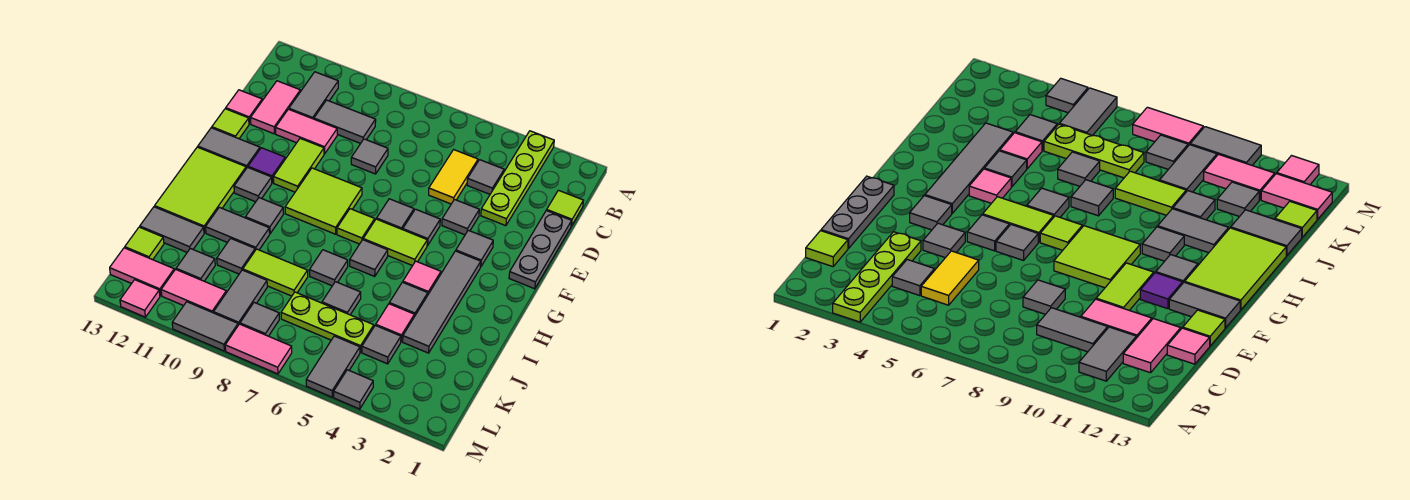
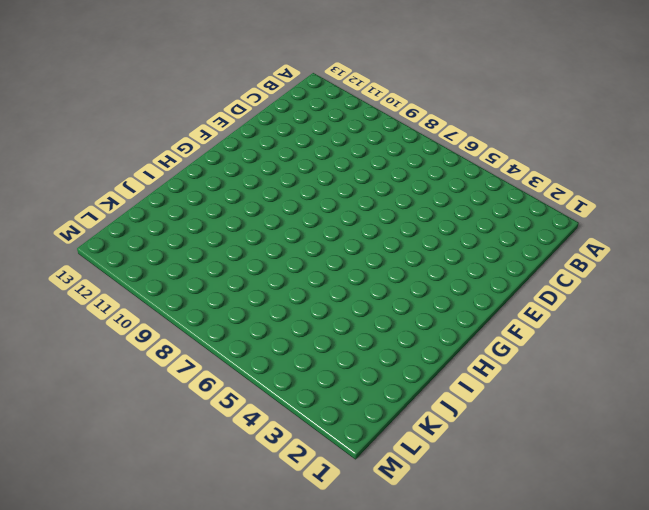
none -> lime plate A3:D3 level 1
none -> grey tile B11:C11 level 1
none -> lime tile C1 level 1
none -> grey tile C4 level 1

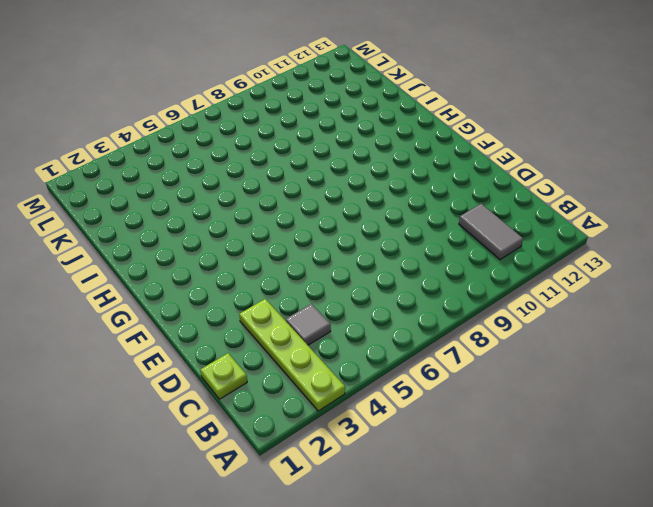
lime plate C1 level 1 -> lime tile C1 level 1
none -> yellow tile C5:D5 level 1
none -> grey tile C9:C10 level 1
none -> pink tile C12:D12 level 1
none -> grey plate D1:F1 level 1

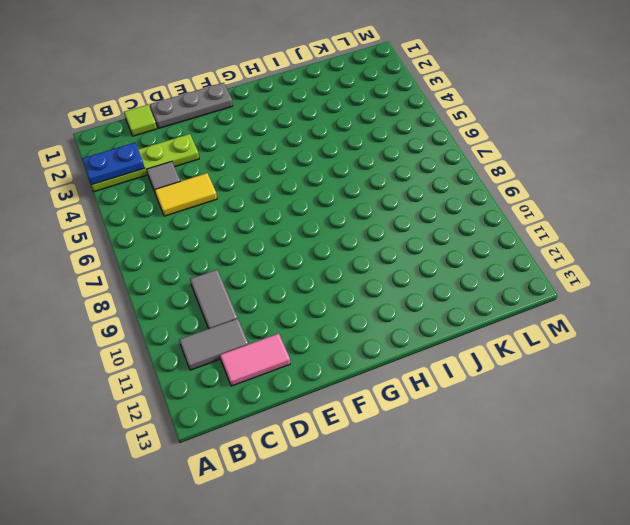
blue plate A3:B3 level 2 -> none
none -> grey tile D8 level 1
none -> pink tile D10:D11 level 1
none -> pink tile D13 level 1
none -> grey tile E4 level 1

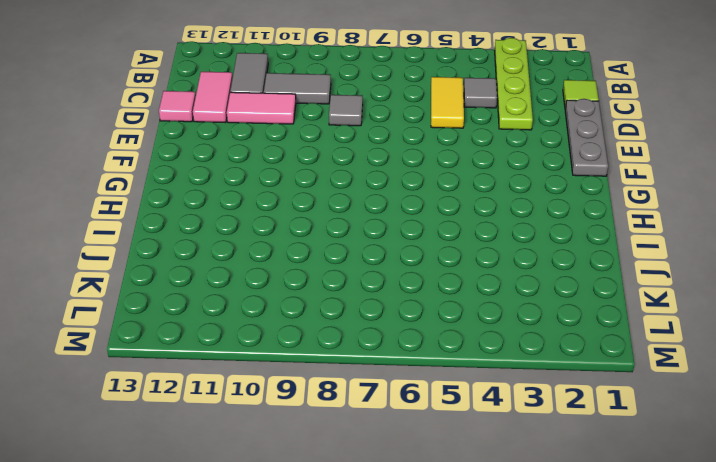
none -> grey tile E4 level 1
none -> lime tile E10:F10 level 1
none -> lime tile E13 level 1
none -> grey tile F3 level 1

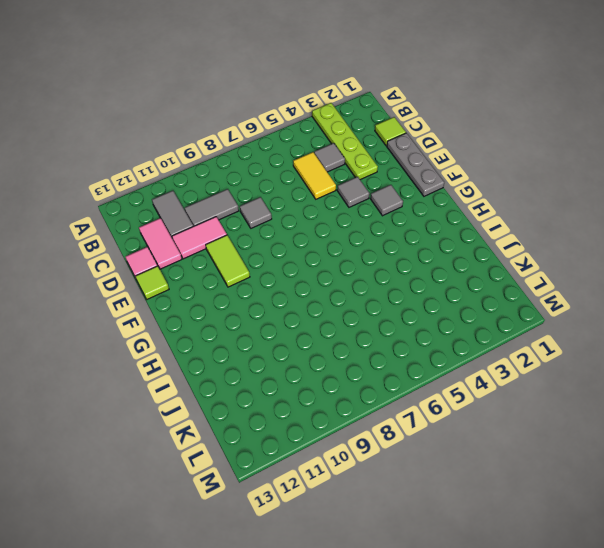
none -> grey tile F5 level 1
none -> grey tile F6 level 1
none -> lime tile F8:G9 level 1
none -> purple tile F11 level 1

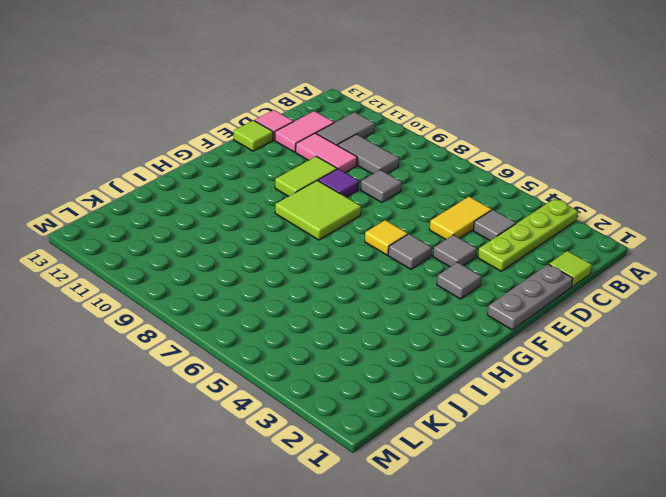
purple tile E9 level 1 -> purple tile F11 level 1
yellow tile F6 level 1 -> grey tile F6 level 1
none -> grey tile F12:F13 level 1
none -> grey tile G3:J3 level 1
none -> lime tile G5:G6 level 1
none -> lime tile G7 level 1

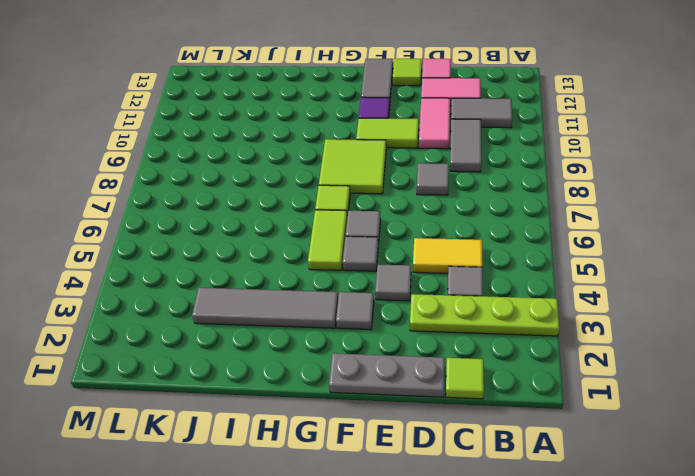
none -> grey tile G11 level 1
none -> lime tile G12:I13 level 1
none -> pink tile H4 level 1
none -> grey tile H6 level 1

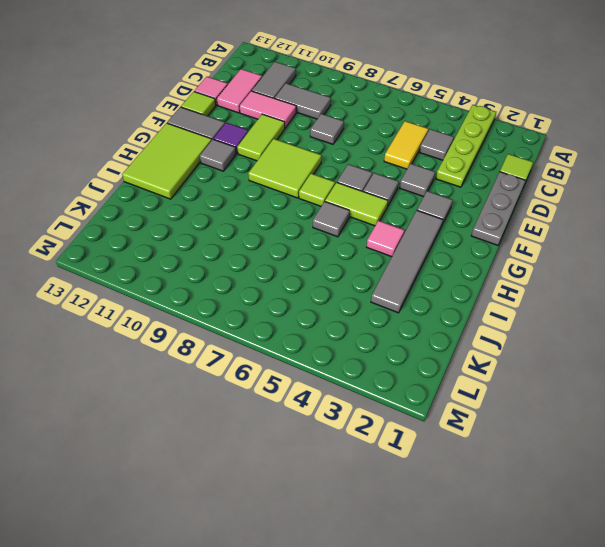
none -> grey tile H10 level 1
none -> grey tile I4 level 1
none -> grey tile I7 level 1
none -> grey tile I10:I11 level 1

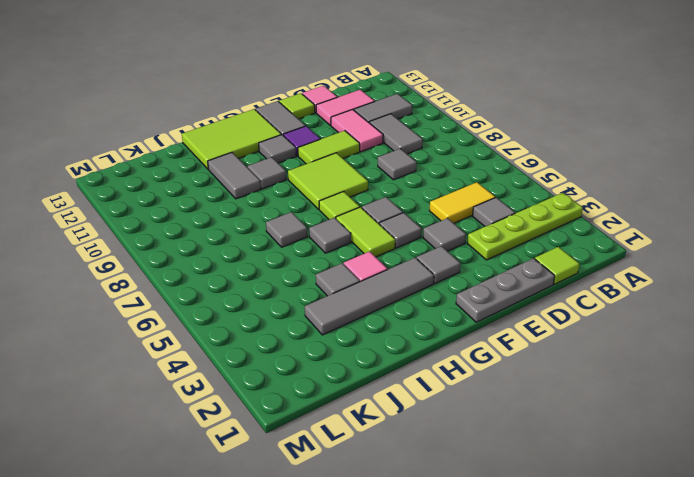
none -> pink tile J4 level 1
none -> grey tile J6 level 1
none -> lime tile J8:J9 level 1
none -> grey tile J10 level 1

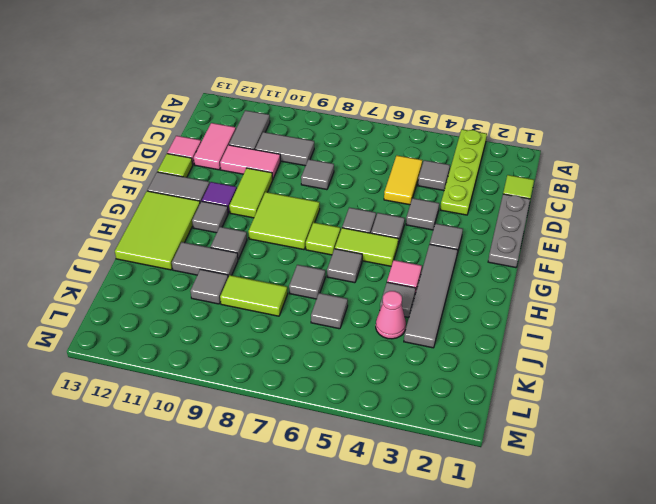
pink cone J4 level 1 -> pink tile J4 level 1
none -> grey tile J12:J13 level 1
none -> grey tile K4 level 1
none -> lime plate K5:K7 level 1
none -> grey tile K9:L9 level 1

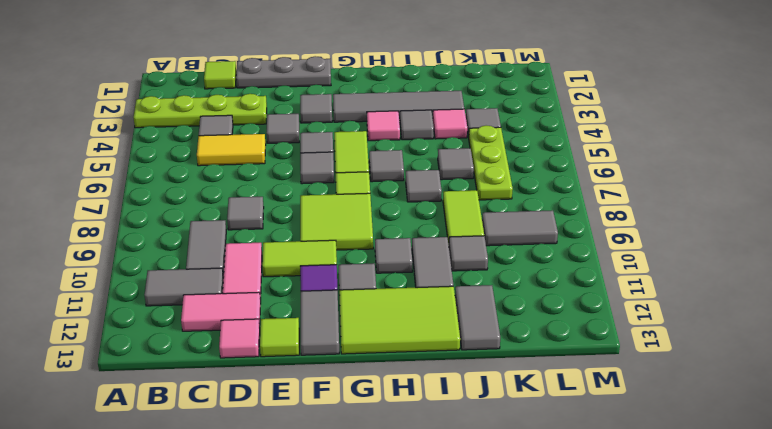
none -> grey tile K11 level 1
none -> lime tile K13 level 1
none -> grey tile L5:M5 level 1
none -> grey tile L8 level 1

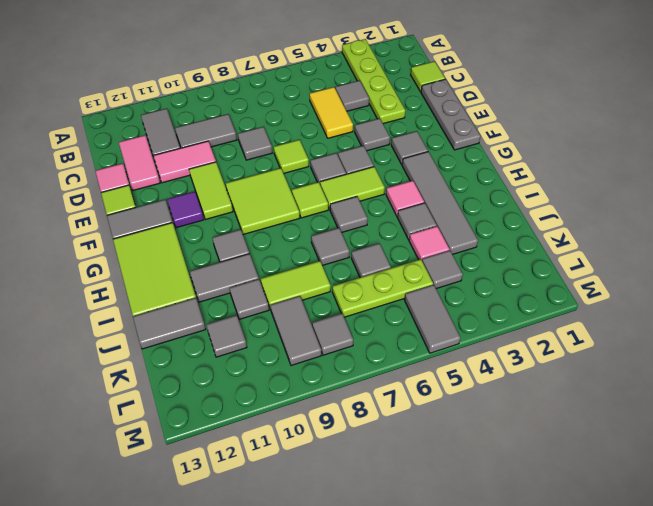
lime tile E7 level 1 -> lime tile K13 level 1
none -> grey tile G11 level 1
none -> pink tile L10:L11 level 1
none -> pink tile L12:L13 level 1
none -> grey tile M4 level 1

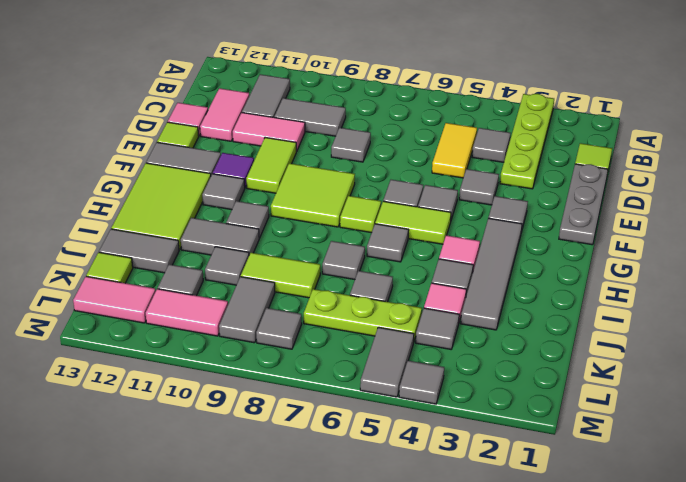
none -> pink tile M7:M8 level 1
none -> grey tile M9:M10 level 1
none -> pink tile M12 level 1

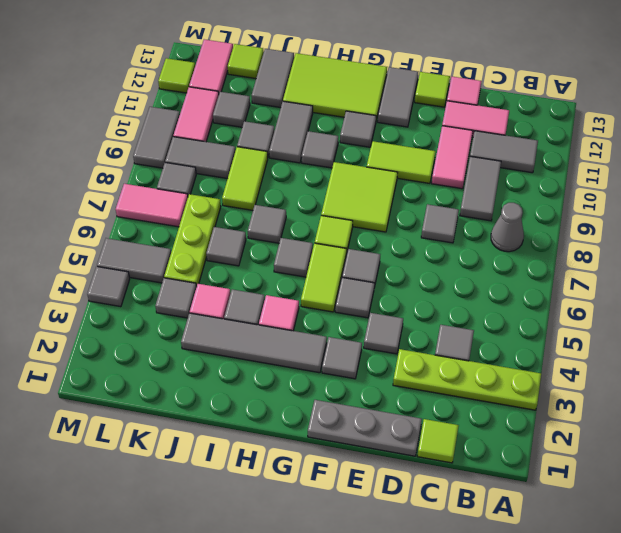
grey cone B8 level 1 -> none
pink tile L7:M7 level 1 -> pink tile M7:M8 level 1
lime tile M12 level 1 -> pink tile M12 level 1
none -> yellow tile C5:D5 level 1
none -> purple tile F11 level 1

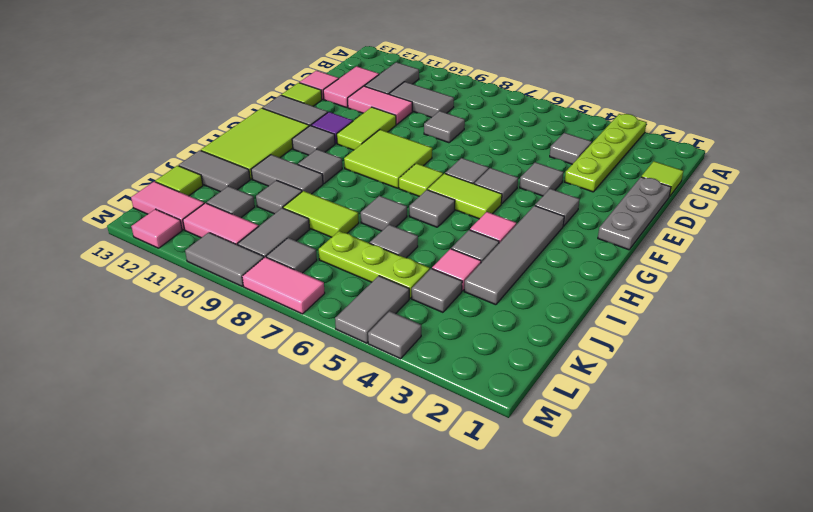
none -> yellow tile C5:D5 level 1

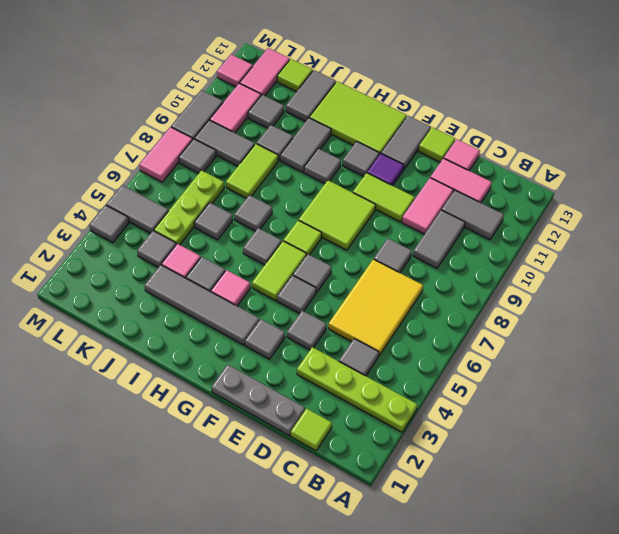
yellow tile C5:D7 level 1 -> yellow tile C5:D5 level 1

